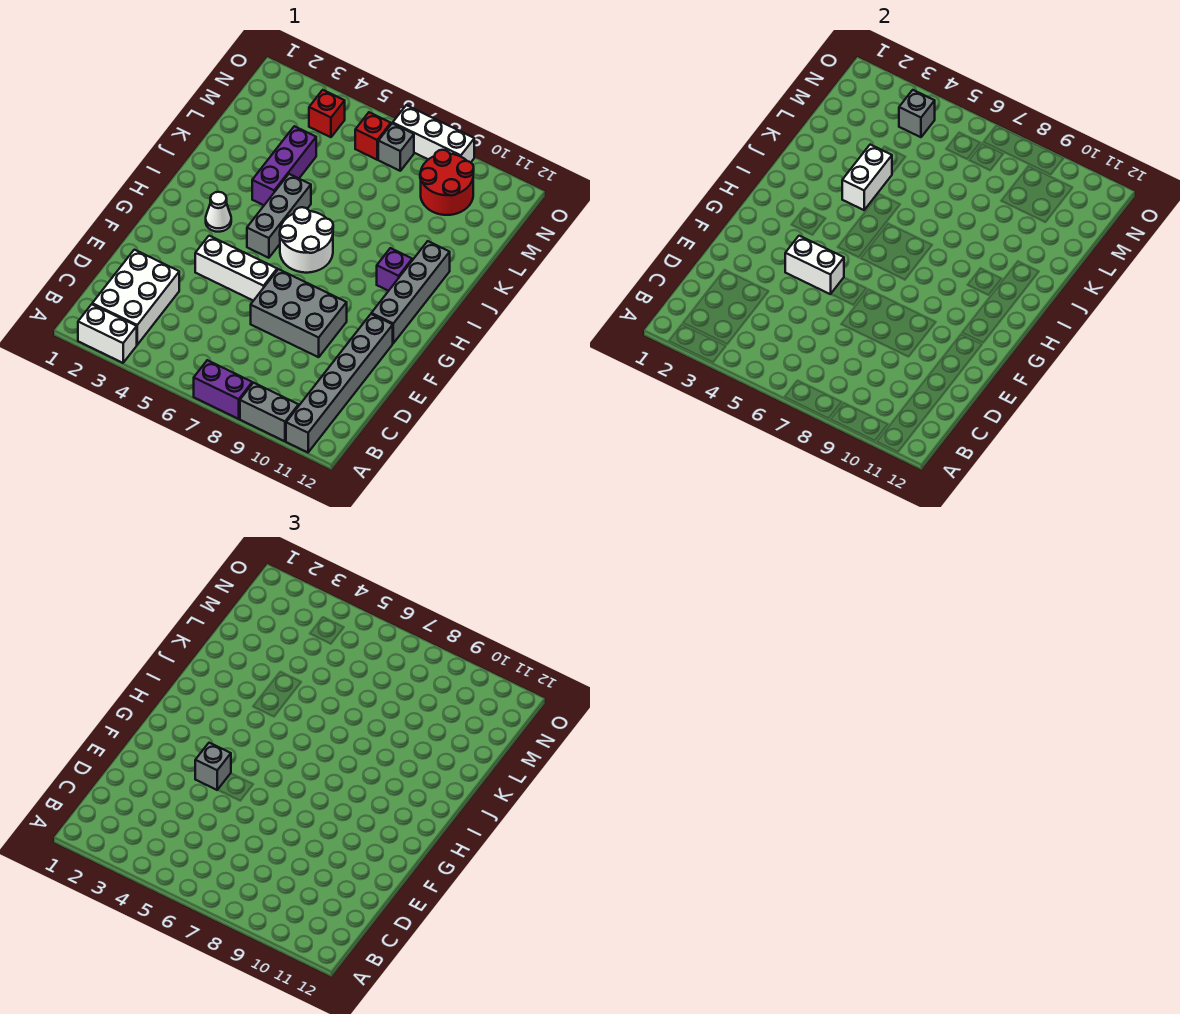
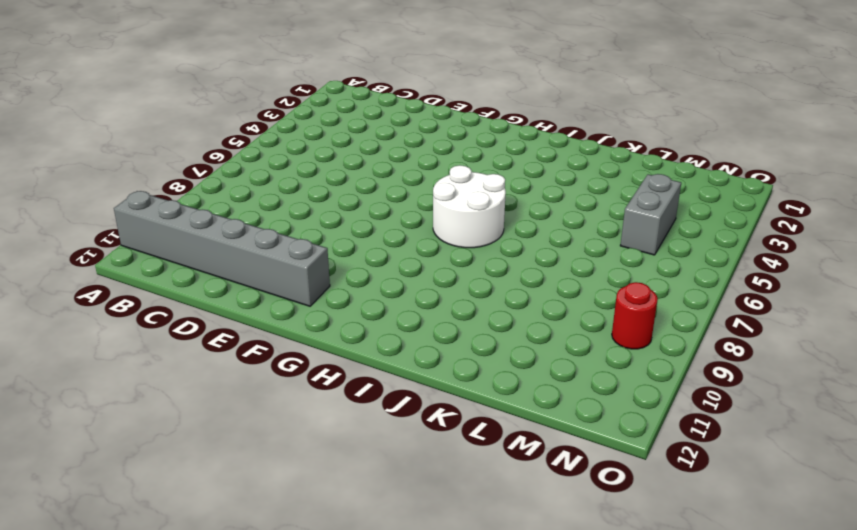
grey brick M4:M5 level 1 -> grey brick A9:A10 level 1
red round brick N9 level 1 -> red round brick M9:N10 level 1
none -> white brick A2:A3 level 1
none -> purple brick A7:A8 level 1
none -> white brick B2:D3 level 1

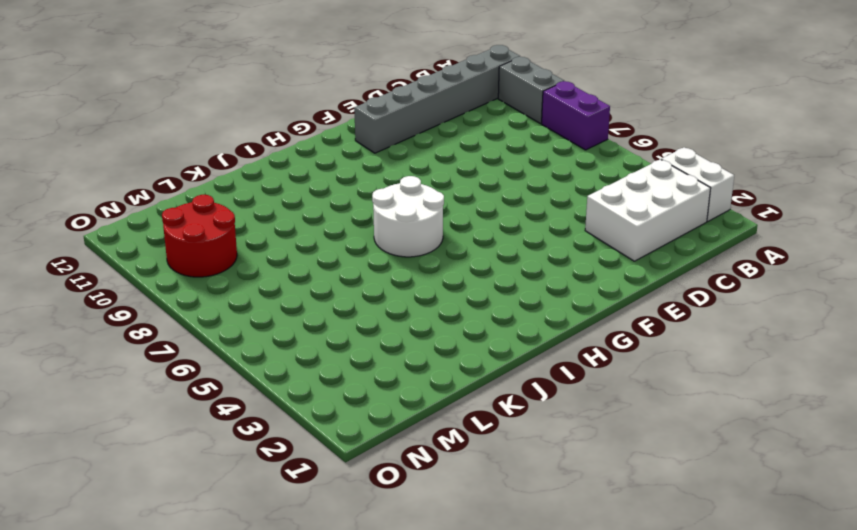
none -> grey brick E7:F9 level 1
none -> white brick F4:F6 level 1
none -> grey brick G11:J11 level 1

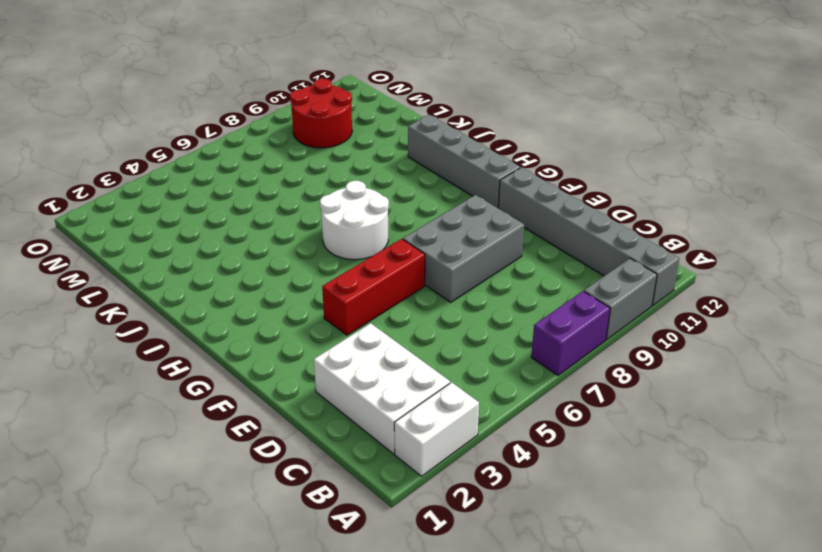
red brick F4:F6 level 1 -> white brick F4:F6 level 1
none -> white cone H3 level 1
none -> grey brick H5:J5 level 1
none -> purple brick I10 level 1

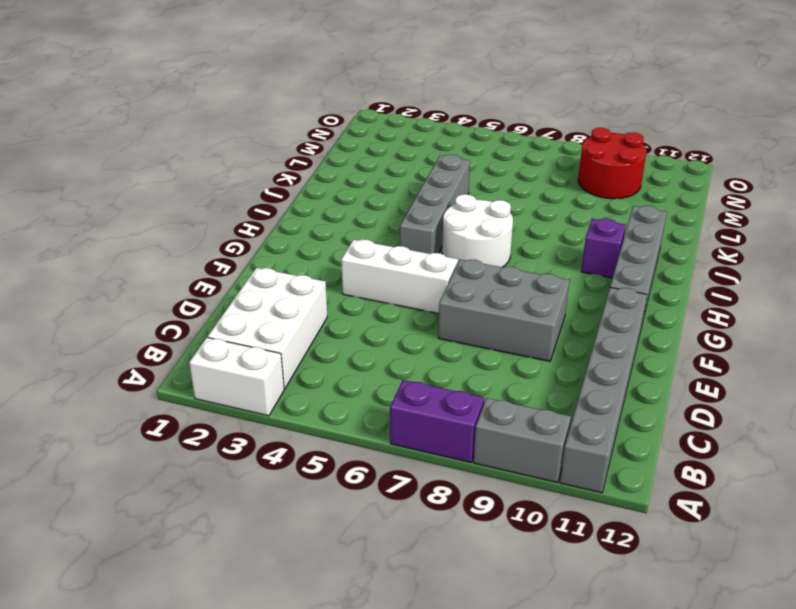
grey brick H5:K5 level 1 -> grey brick H5:J5 level 1
none -> white cone H3 level 1
none -> purple brick J4:L4 level 1
none -> red brick N4 level 1

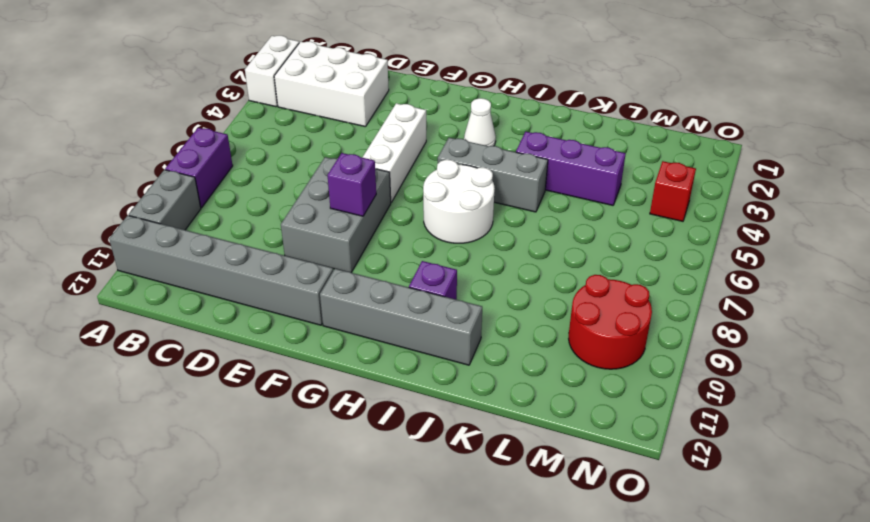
purple brick F8 level 2 -> none
none -> red brick N6 level 1
none -> grey brick N7 level 1
none -> white brick O7:O9 level 1

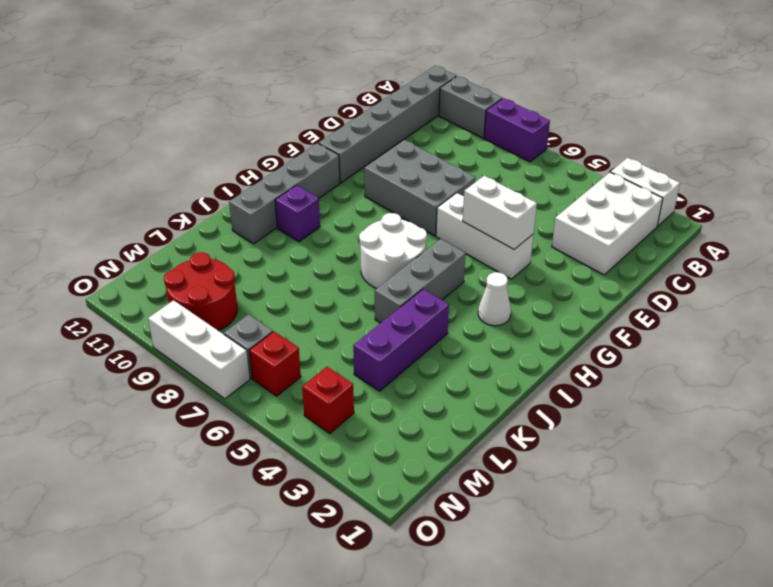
none -> white brick J4:K4 level 2
none -> grey brick N4 level 2
none -> grey brick F4 level 3

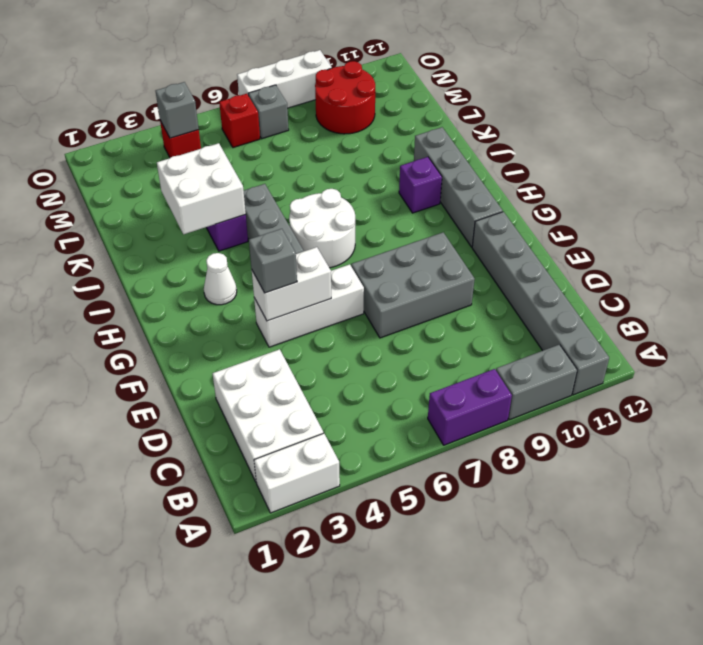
white brick J3:K4 level 2 -> white brick J4:K4 level 2

